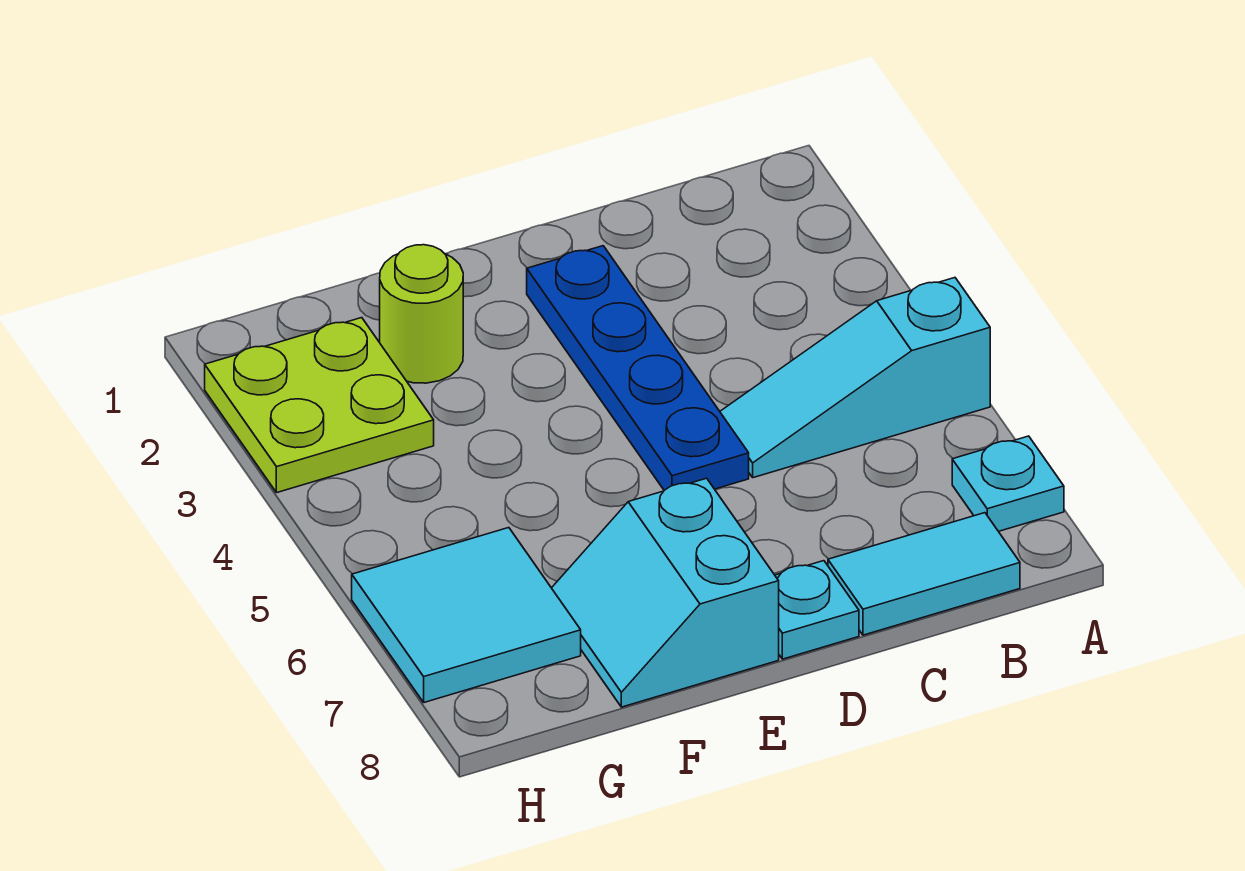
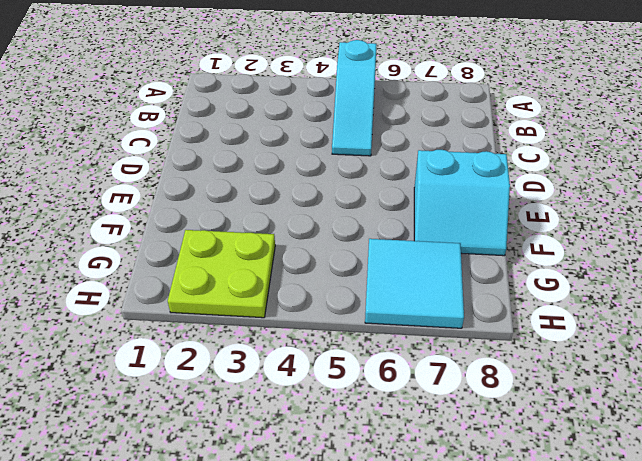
none -> cyan plate A7 level 1
none -> cyan tile B8:C8 level 1

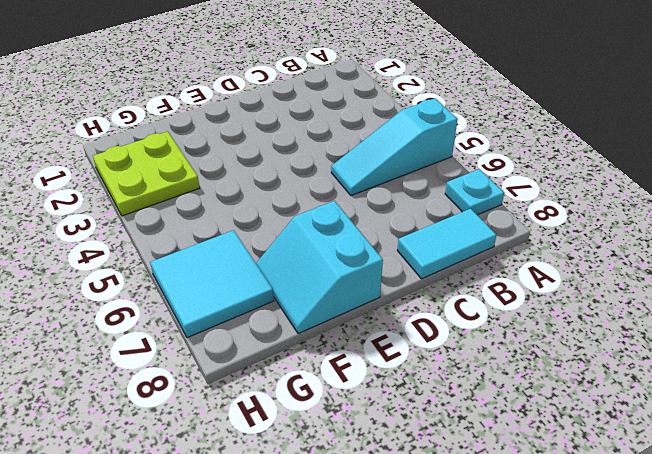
none -> blue plate D2:D5 level 1
none -> cyan plate D8 level 1

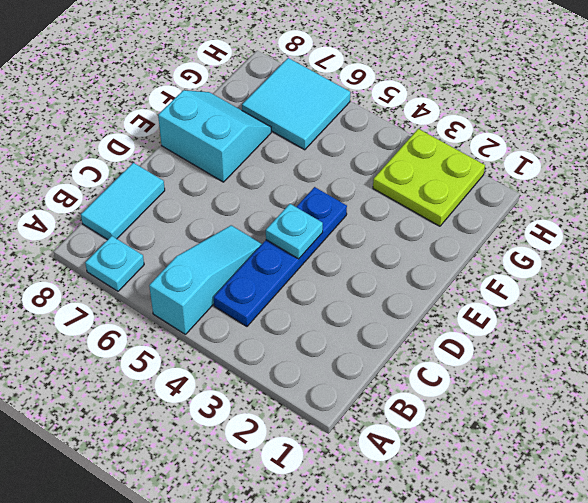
blue plate B4:E4 level 1 -> blue plate D2:D5 level 1
cyan plate D4 level 2 -> cyan plate D8 level 1
none -> lime round brick F2 level 1

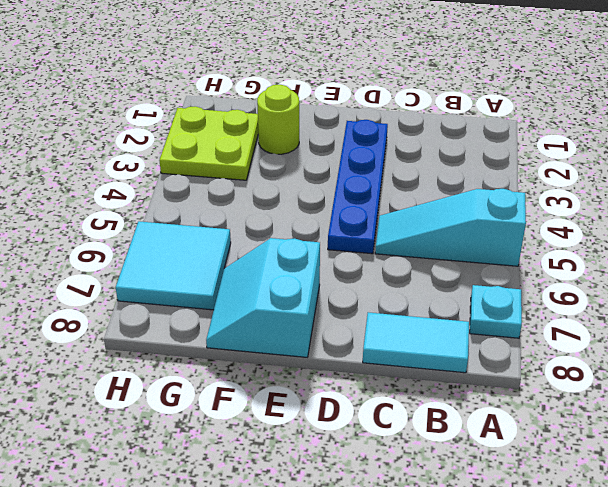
none -> cyan plate D8 level 1

